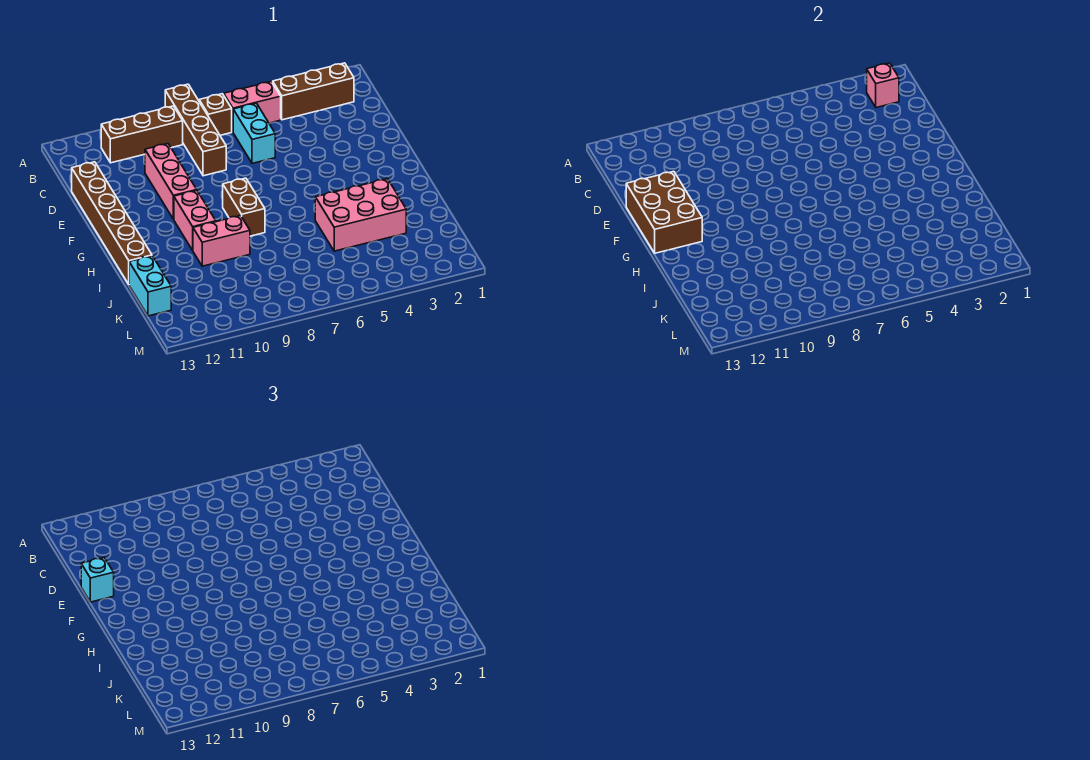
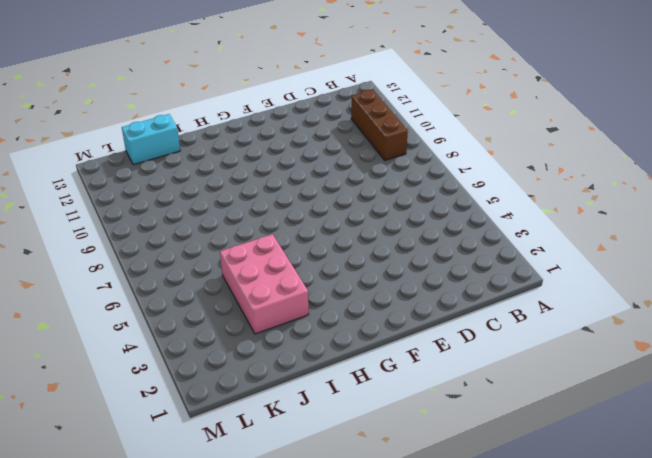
none -> brown brick A8:D8 level 1
none -> brown brick B2:B4 level 1
none -> pink brick B5:B6 level 1

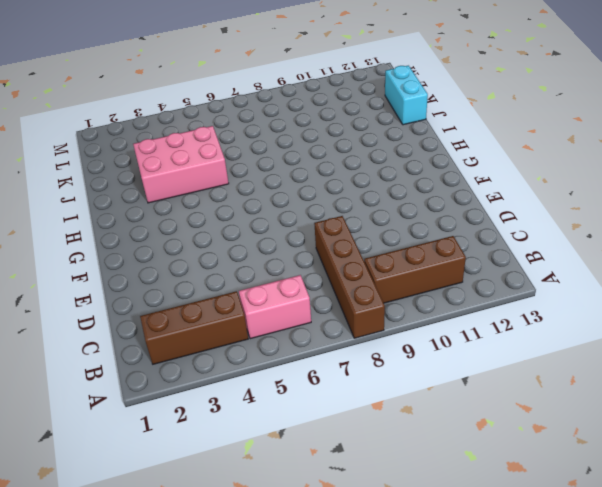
none -> brown brick B7 level 1
none -> cyan brick C6:D6 level 1
none -> pink brick D10:F10 level 1

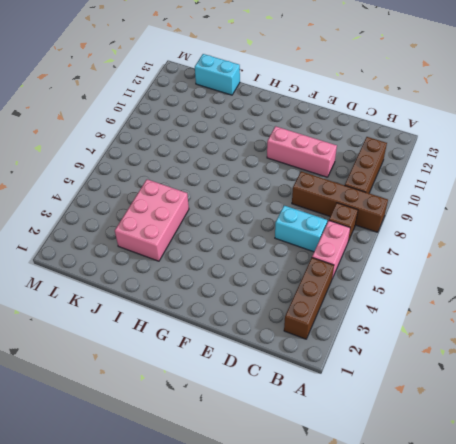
none -> brown brick D13:I13 level 1
none -> brown brick G8:H8 level 1
none -> pink brick G10:H10 level 1

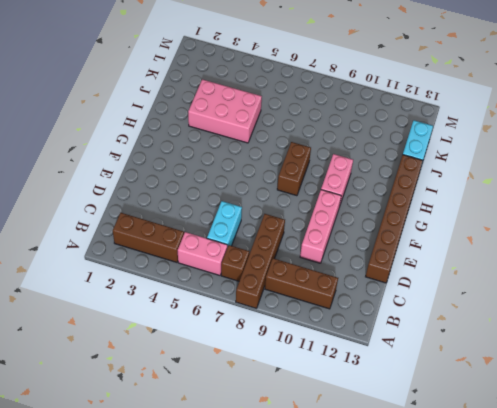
none -> pink brick I9:I10 level 1
none -> pink brick B2 level 2
none -> brown brick E12:G13 level 2

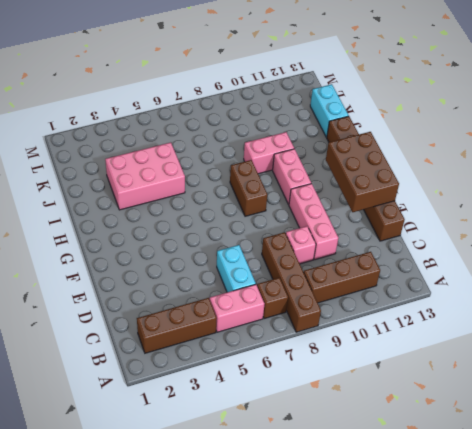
pink brick D9 level 1 -> pink brick B2 level 2
none -> cyan brick E13 level 3

